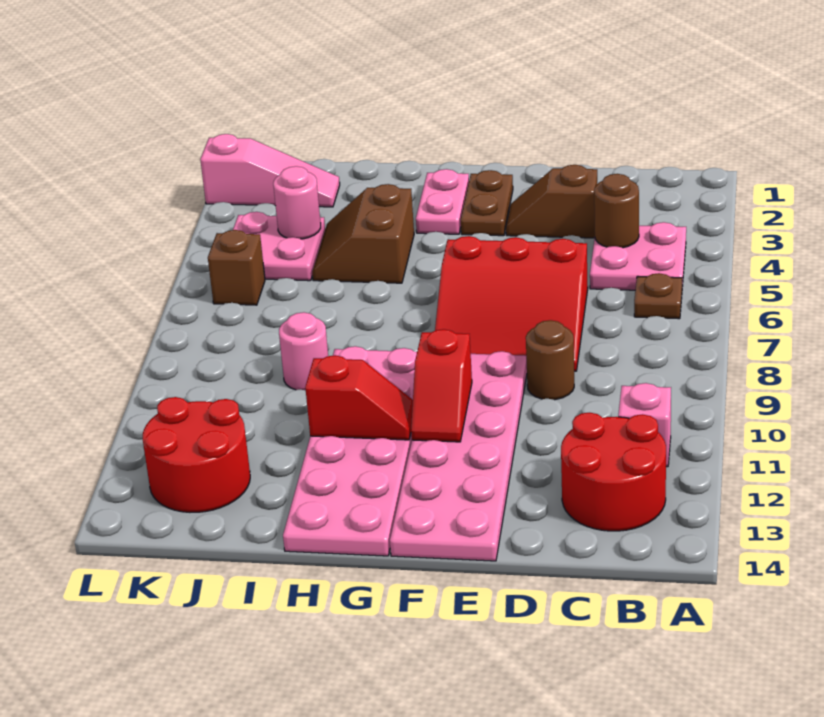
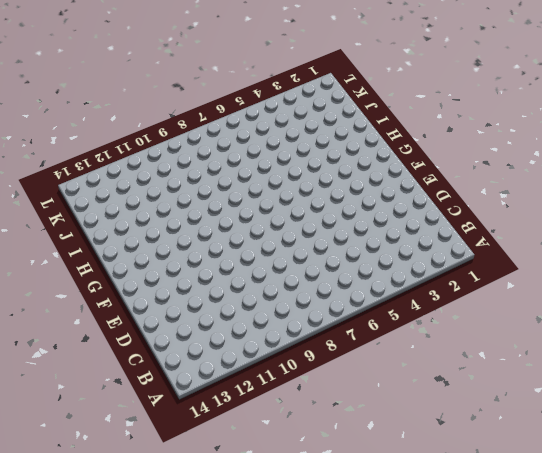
none -> pink plate B4:C5 level 1
none -> brown plate B6 level 1
none -> pink brick B11 level 1

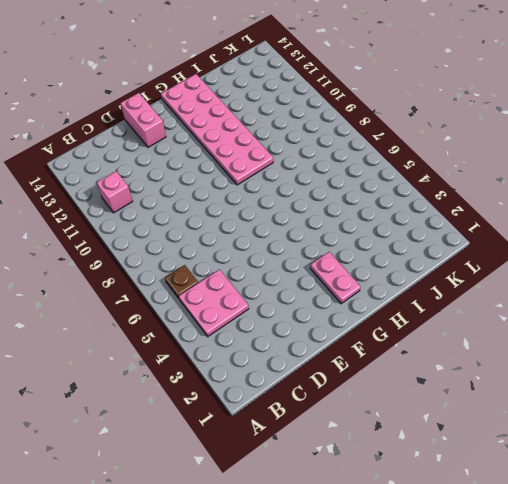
pink brick E13:E14 level 1 -> pink plate E9:F14 level 1
none -> red round brick B12:C13 level 1
none -> brown slope D3:E3 level 1 top D
none -> red slope D6:F8 level 1 top 6

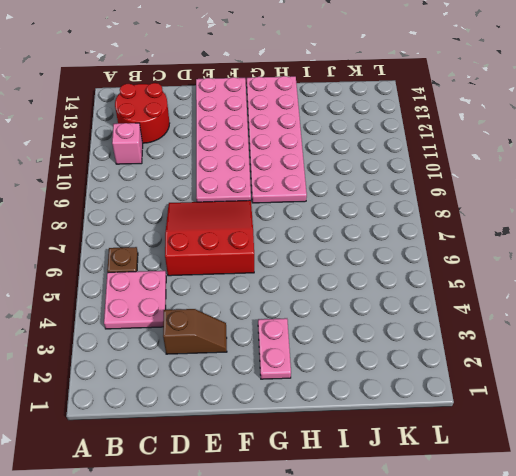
none -> brown round brick D9 level 1
none -> brown plate F2:F3 level 1
none -> brown slope H4:I5 level 1 top H

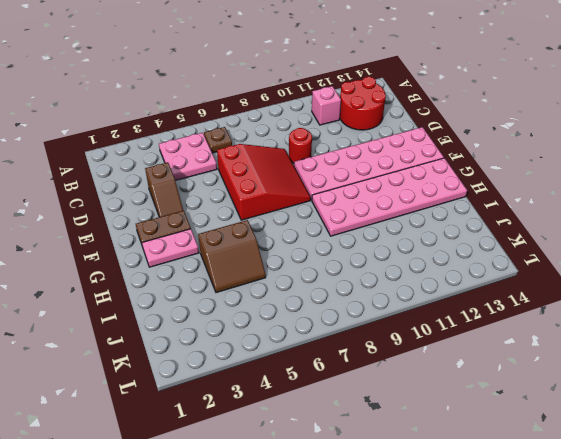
red round brick D9 level 1 -> brown round brick D9 level 1
none -> pink round brick I9 level 1
none -> pink slope J2:L2 level 1 top L
none -> pink plate J4:K5 level 1

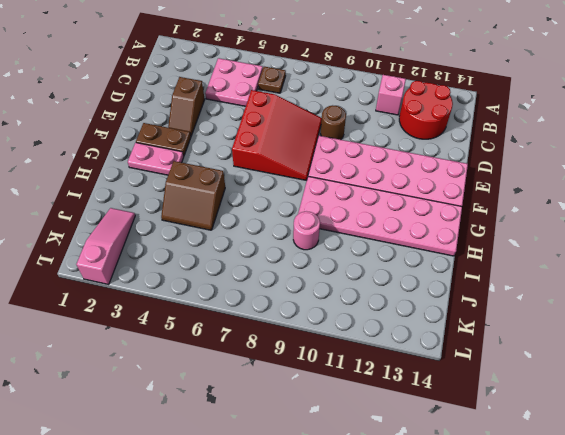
none -> pink plate J4:K5 level 1
none -> red round brick J12:K13 level 1
none -> brown brick K6 level 1

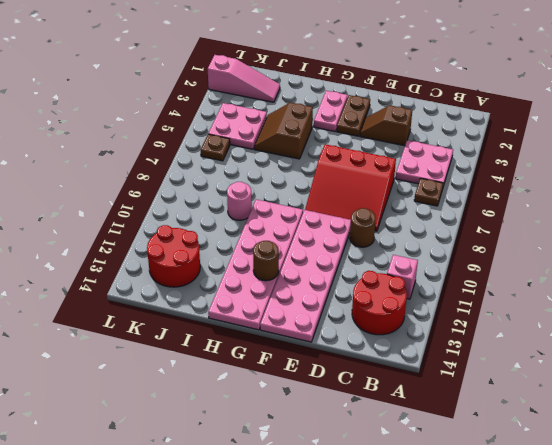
brown round brick G12 level 2 -> brown round brick C4 level 2
brown plate K6 level 1 -> brown brick K6 level 1
none -> red slope F10:F11 level 2 top 10
none -> red slope G11:H11 level 2 top H
none -> pink round brick J4 level 2

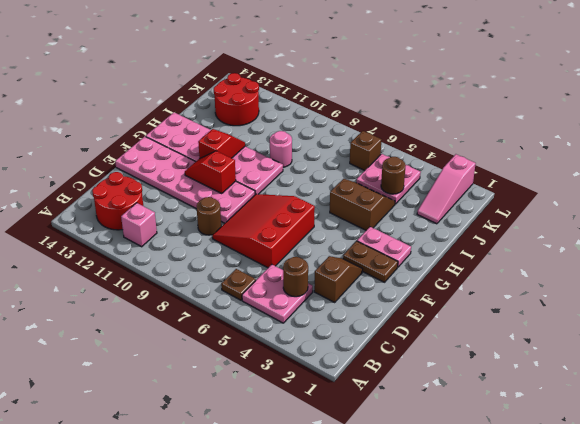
red slope G11:H11 level 2 top G -> red slope G11:H11 level 2 top H
brown round brick J4 level 2 -> pink round brick J4 level 2

